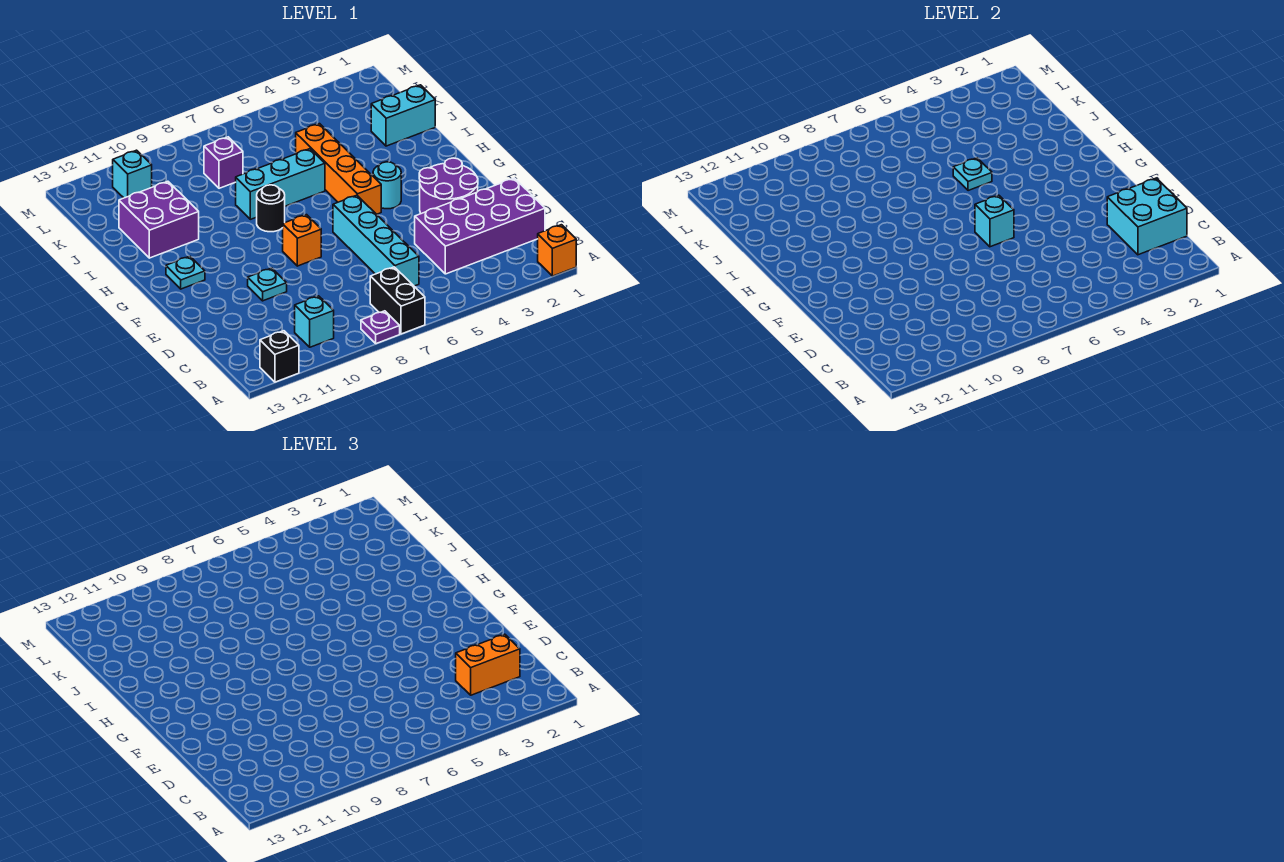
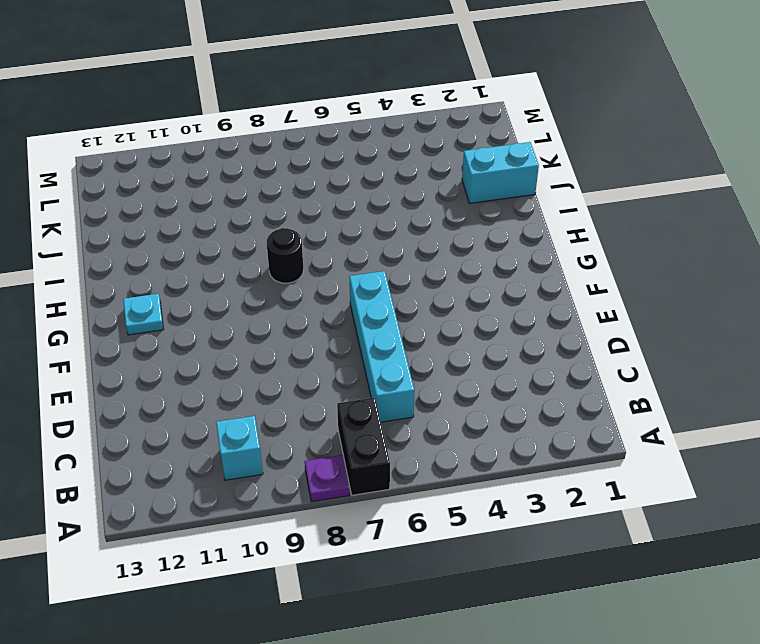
none -> orange brick A1 level 1
none -> black brick A12 level 1
none -> purple brick C1:D4 level 1

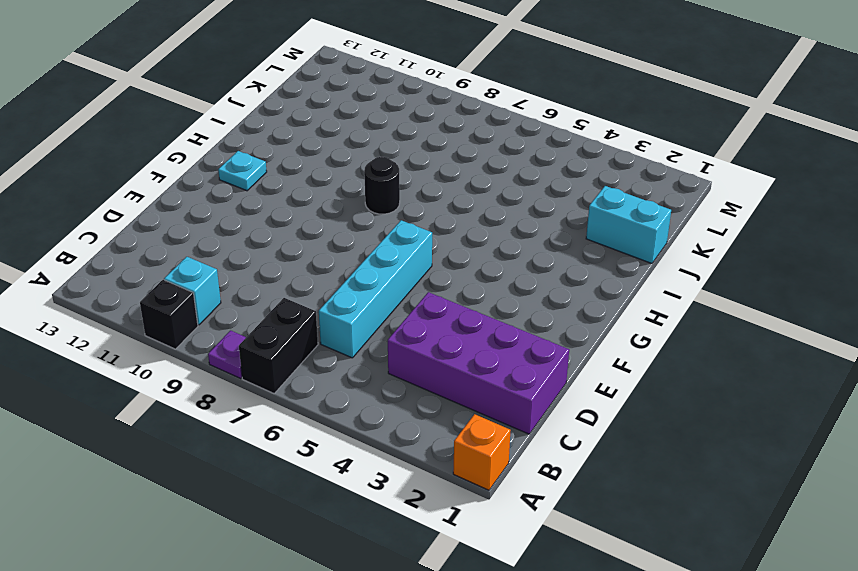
black brick A10 level 1 -> black brick A12 level 1
none -> purple round brick E2:F3 level 1
none -> cyan plate E10 level 1
none -> orange brick F8 level 1

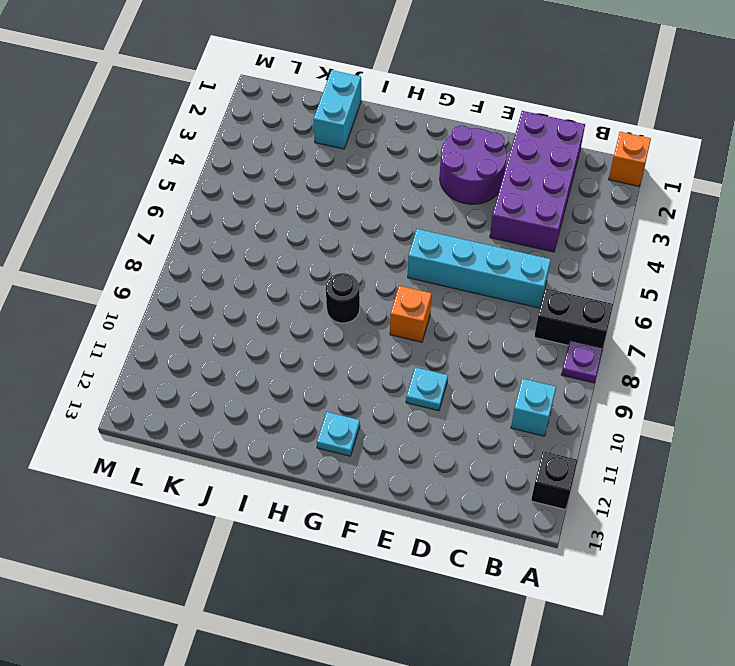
none -> cyan round brick G4 level 1
none -> orange brick G5:J5 level 1
none -> cyan brick I6:I8 level 1

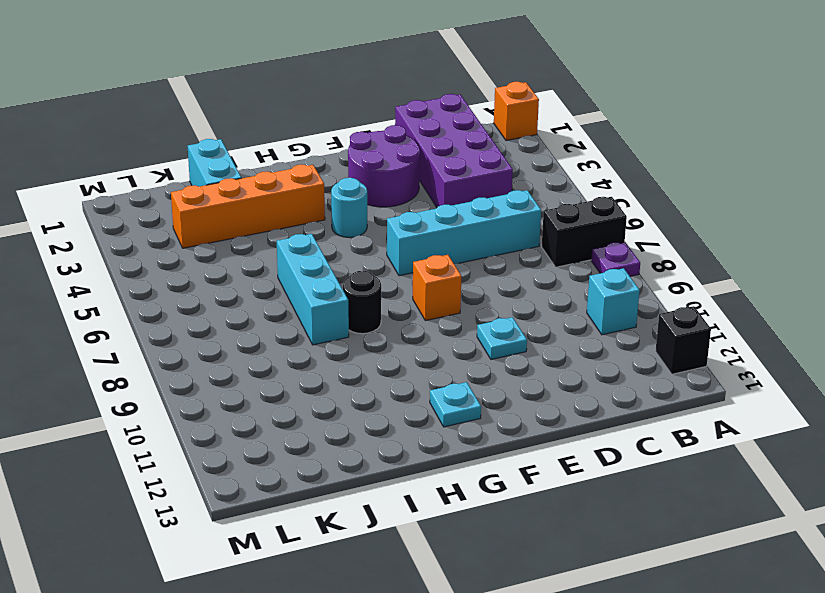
orange brick H3:K3 level 1 -> orange brick G5:J5 level 1
none -> purple brick I11:J12 level 1
none -> purple brick K8 level 1
none -> cyan brick L11 level 1

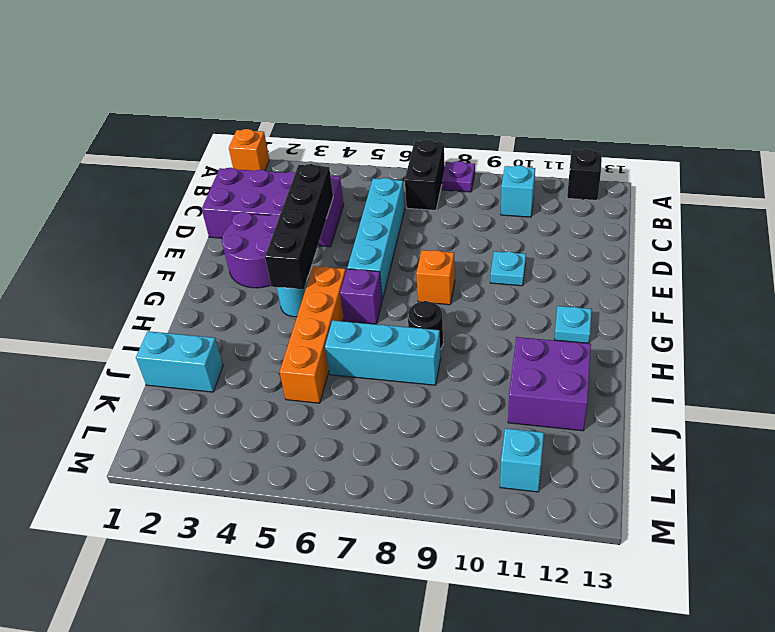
black brick D4:G4 level 2 -> none
purple brick G6 level 1 -> purple brick K8 level 1
none -> cyan brick C1:D2 level 2
none -> cyan brick F6 level 2
none -> cyan plate I5 level 2

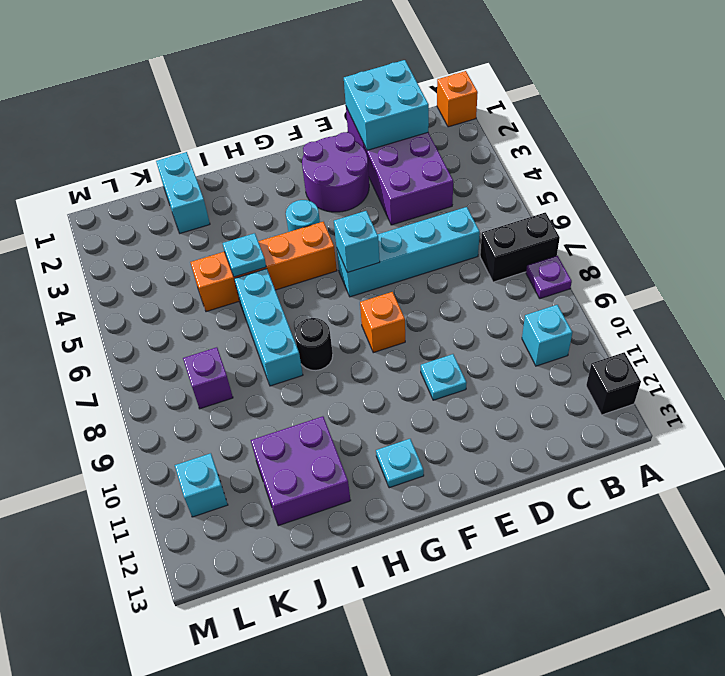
none -> orange brick C2:C3 level 3

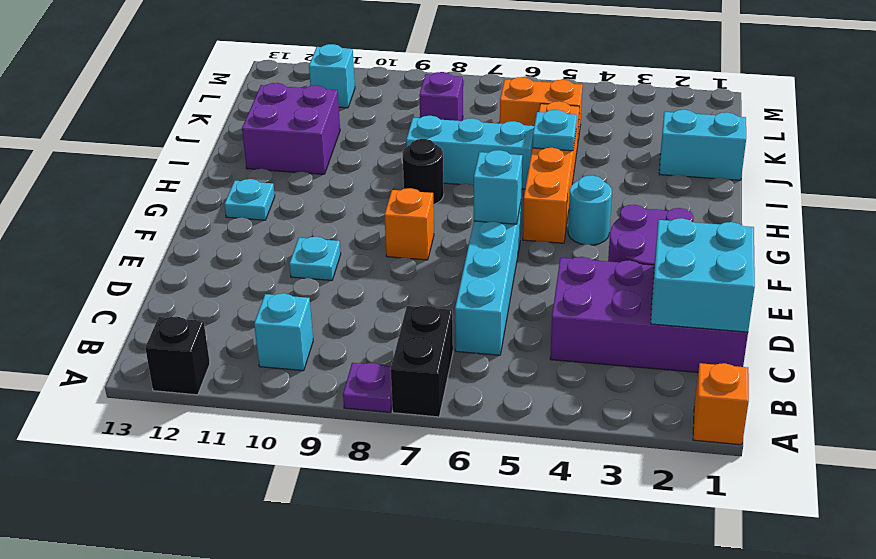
orange brick K5:K6 level 1 -> orange brick C2:C3 level 3

